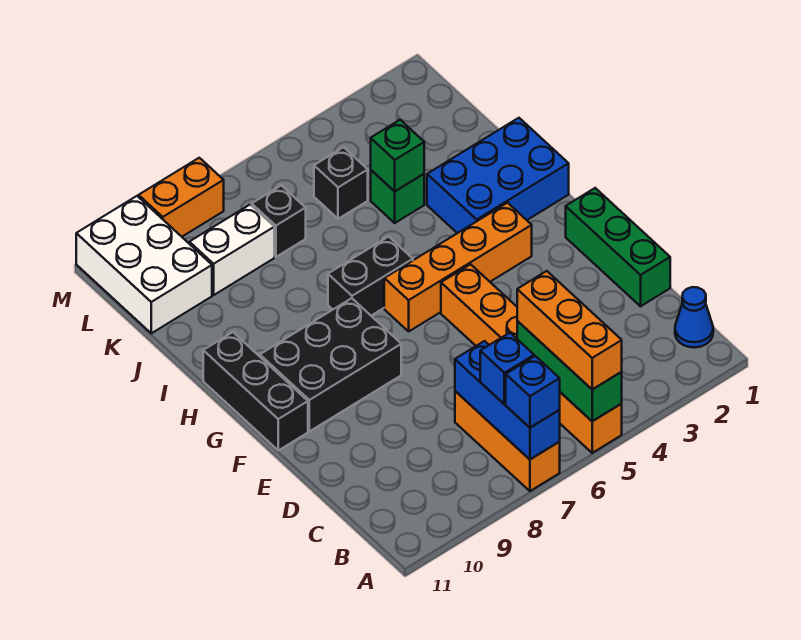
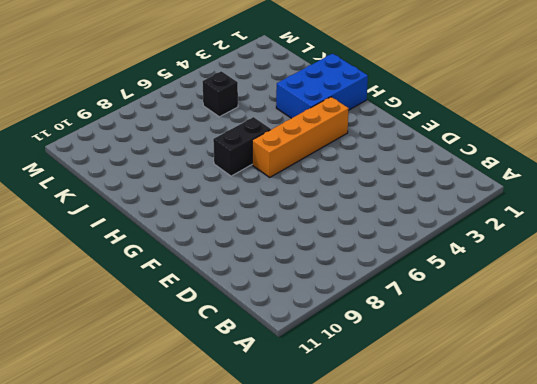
none -> orange brick A5:F5 level 1
none -> orange brick A7:C7 level 1
none -> blue cone B1 level 1

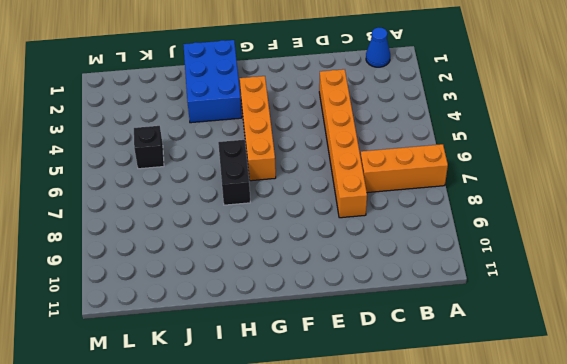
orange brick D3:D8 level 1 -> orange brick A5:F5 level 1
none -> green brick D1:F1 level 1
none -> black brick F8:G10 level 1
none -> black brick F11:H11 level 1

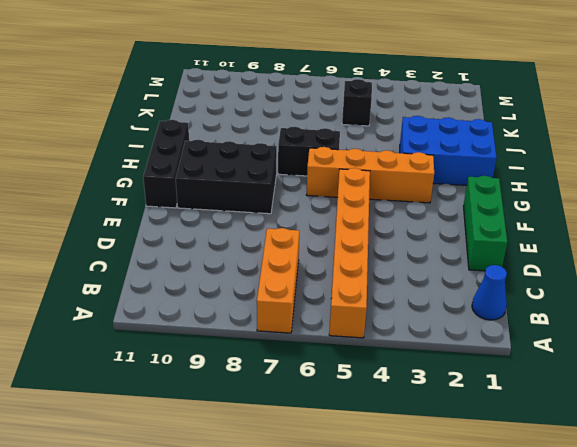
none -> green brick J4 level 1
none -> black brick K7 level 1
none -> white brick K8:K9 level 1

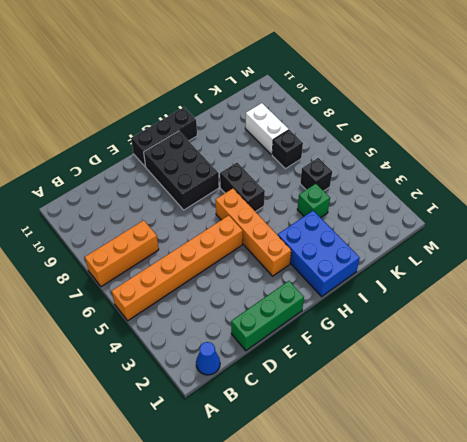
none -> white brick K10:M11 level 1
none -> orange brick M8:M9 level 1
none -> green brick A5:C5 level 2

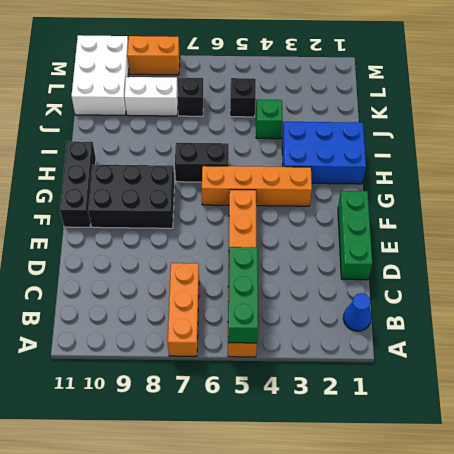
none -> blue brick A7:C7 level 2
none -> green brick J4 level 2
none -> orange brick A5:C5 level 3

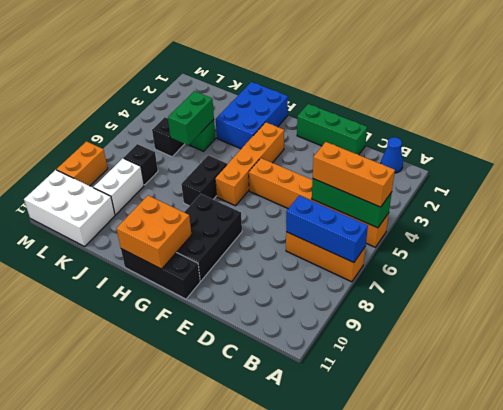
orange brick G10:H11 level 2 -> none
green brick J4:J5 level 2 -> green brick J4 level 2
none -> blue brick A7 level 3
none -> blue brick B7 level 3

